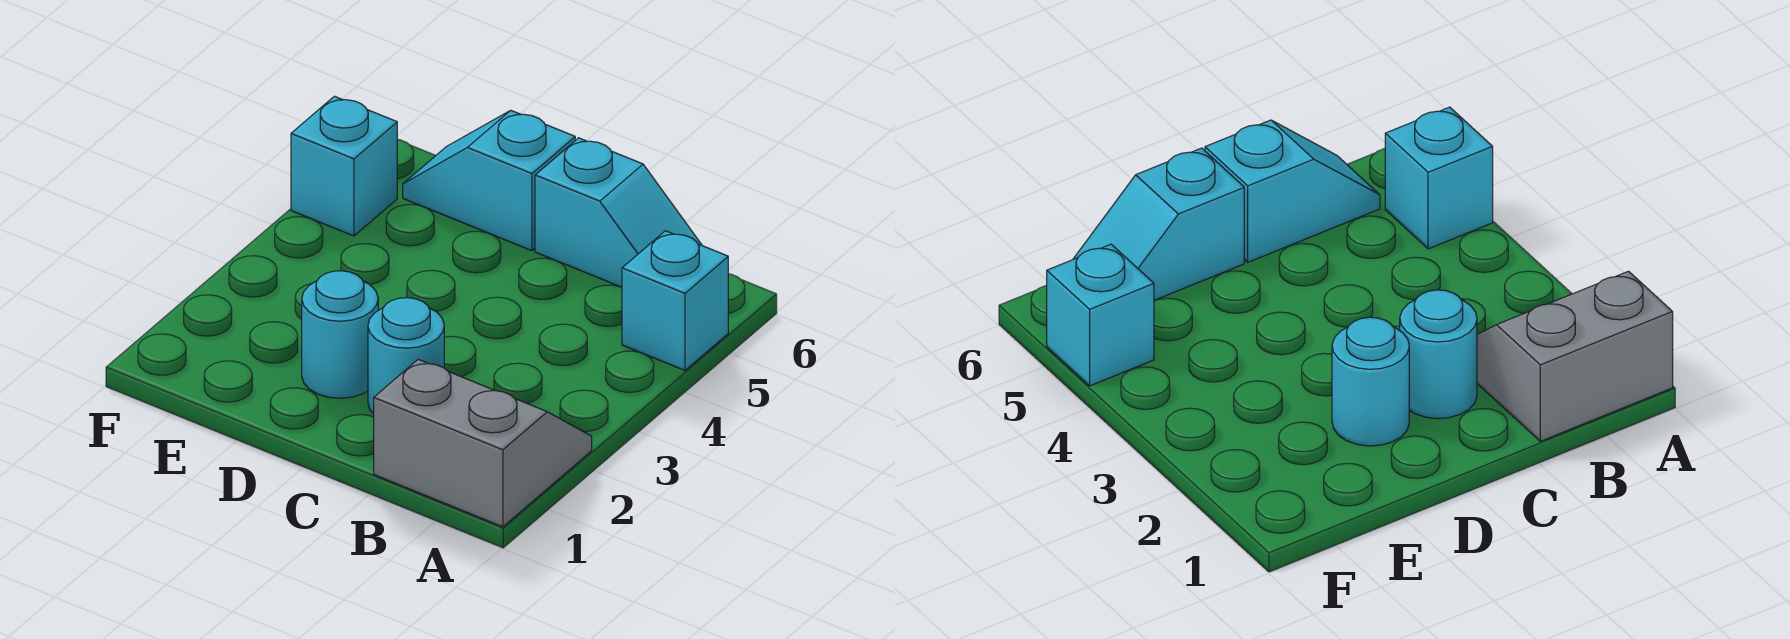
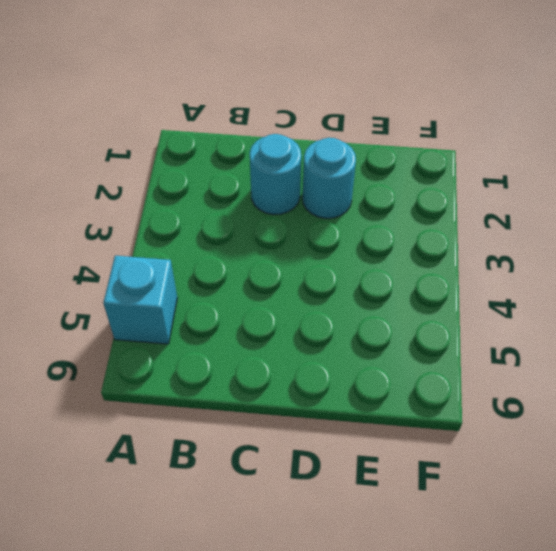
none -> grey slope A1:B2 level 1 top 1
none -> cyan slope B6:C6 level 1 top C

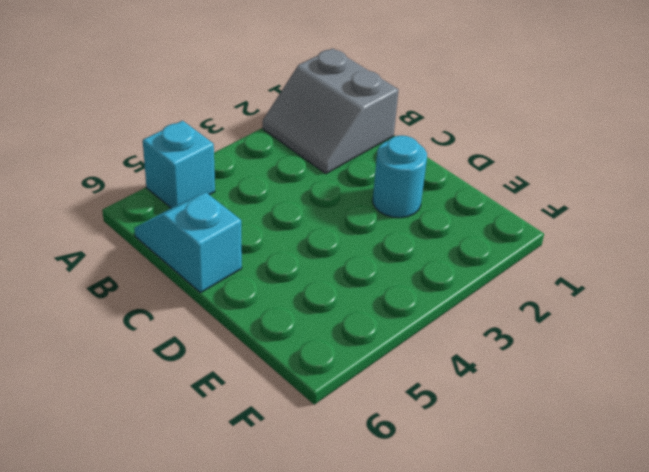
none -> cyan round brick C2 level 1
none -> cyan slope D6:E6 level 1 top D

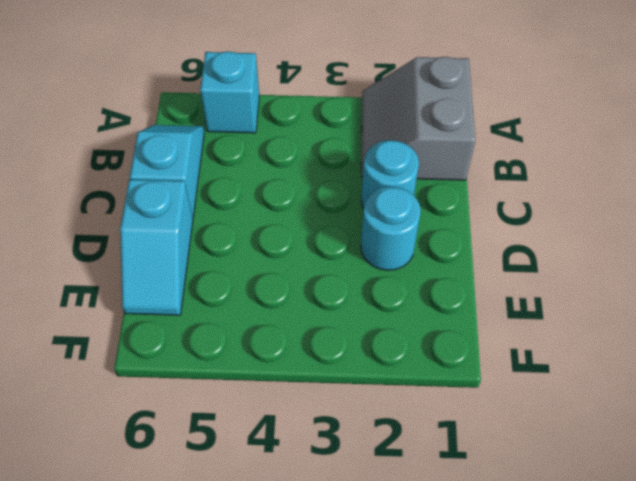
none -> cyan brick F5 level 1

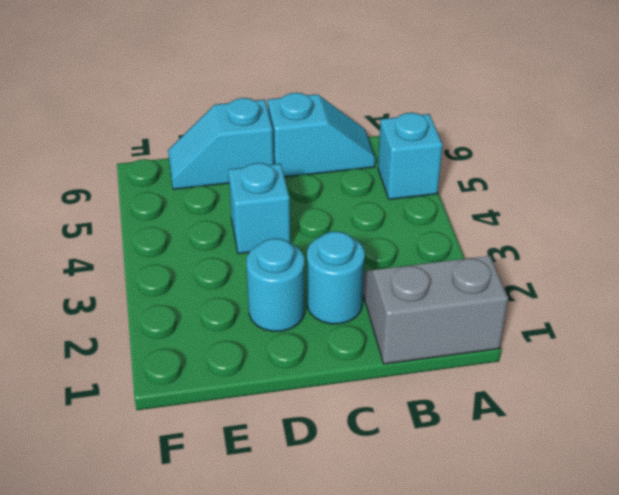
cyan brick D4 level 1 -> cyan brick F5 level 1

